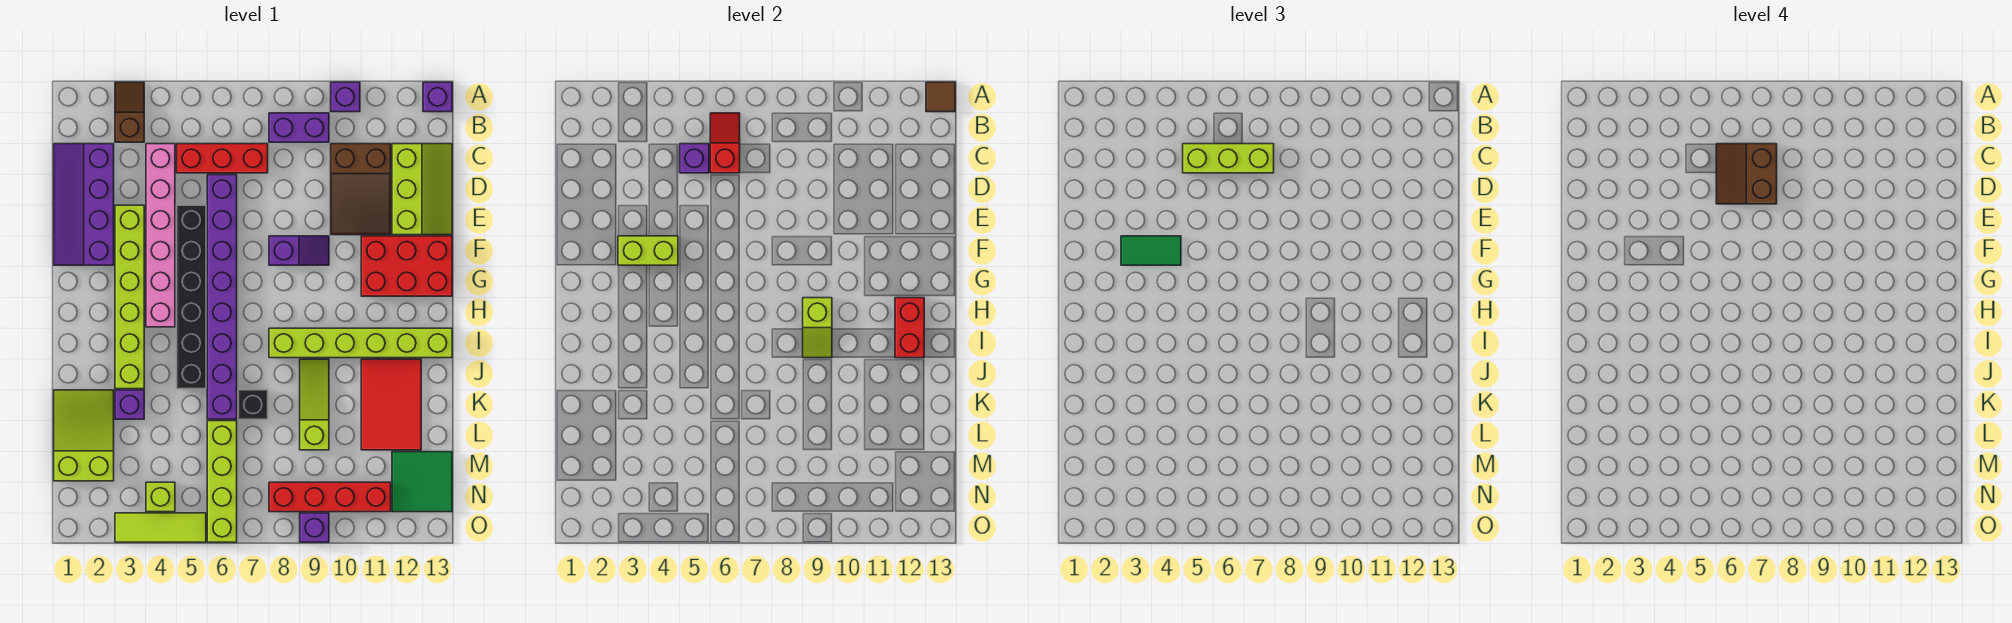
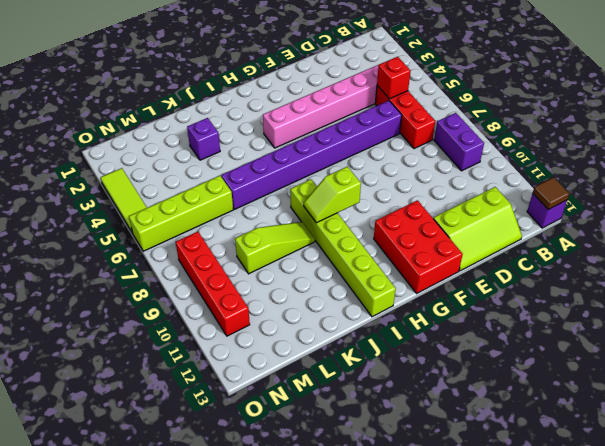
red brick C5 level 2 -> purple brick C5 level 2
none -> brown slope A3:B3 level 1 top B
none -> purple brick A10 level 1
none -> purple slope C1:F2 level 1 top 2
none -> brown slope C10:E11 level 1 top C

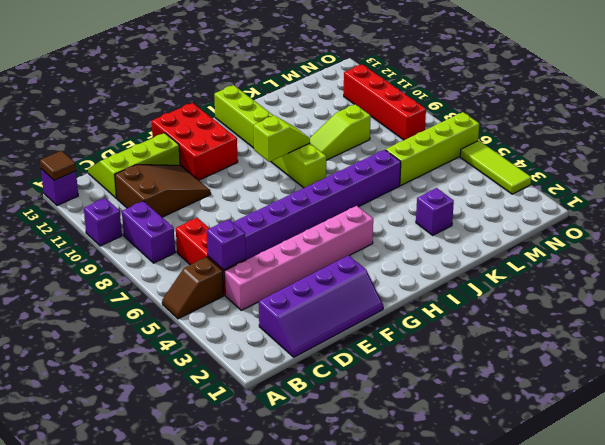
brown slope A5:B5 level 1 top B -> brown slope A3:B3 level 1 top B
none -> lime brick E3:J3 level 1
none -> black brick E5:J5 level 1
none -> purple slope F8:F9 level 1 top 8
none -> red tile J11:L12 level 1

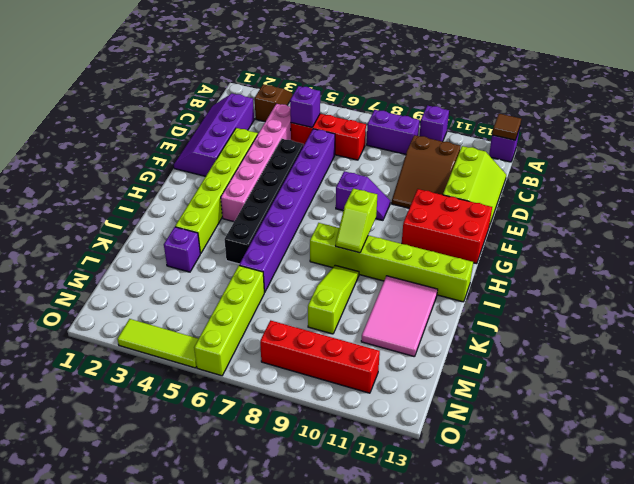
pink tile J11:L12 level 1 -> red tile J11:L12 level 1
none -> lime slope K1:M2 level 1 top M
none -> black brick K7 level 1
none -> green tile M12:N13 level 1
none -> lime brick N4 level 1

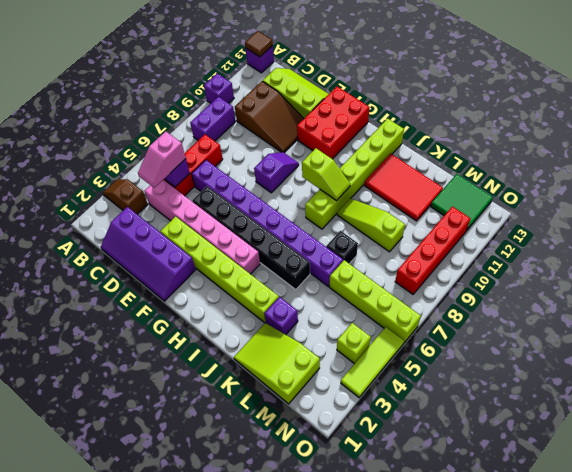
pink slope C4:C5 level 3 top 5 -> lime brick C5:C7 level 3
none -> purple brick O9 level 1
none -> red slope B6:C6 level 2 top C
none -> lime brick F3:F4 level 2
none -> red brick H12:I12 level 2

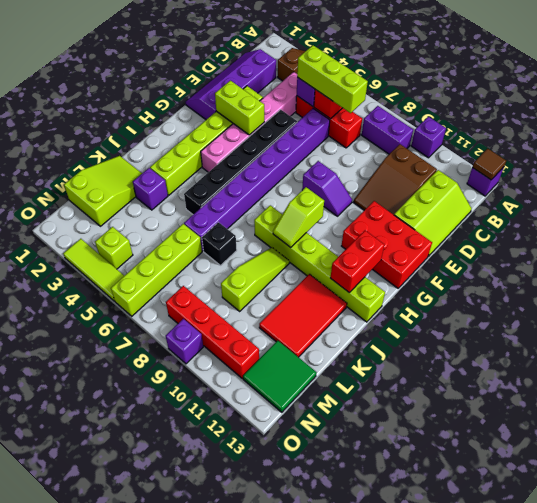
none -> green tile F3:F4 level 3
none -> brown slope C6:D7 level 4 top 7

